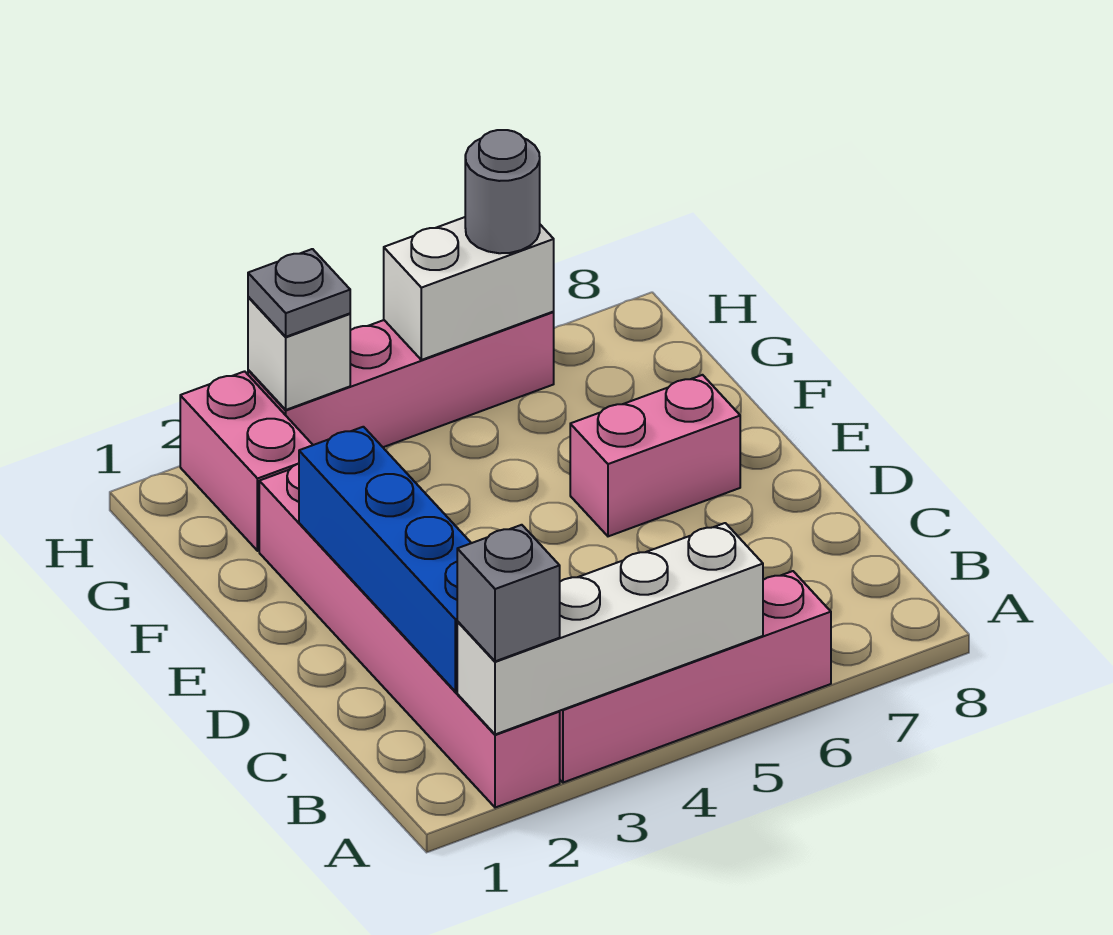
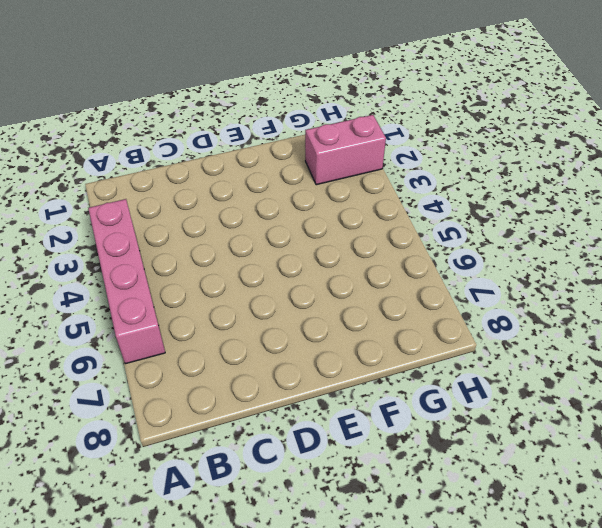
none -> pink brick A2:F2 level 1
none -> pink brick E6:E7 level 1
none -> pink brick H3:H6 level 1

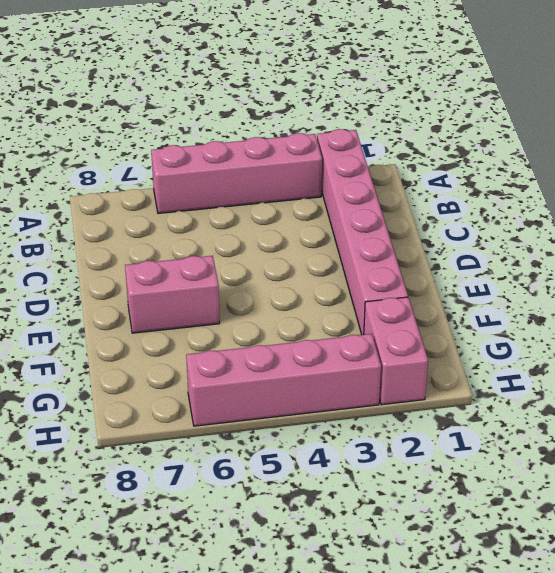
none -> white brick A2:A5 level 2
none -> blue brick B2:E2 level 2
none -> white brick H3 level 2

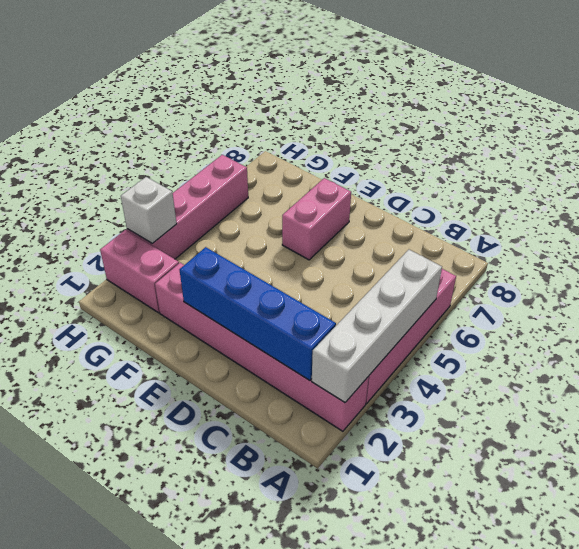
none -> white brick H5:H6 level 2
none -> grey brick A2 level 3
none -> grey plate H3 level 3

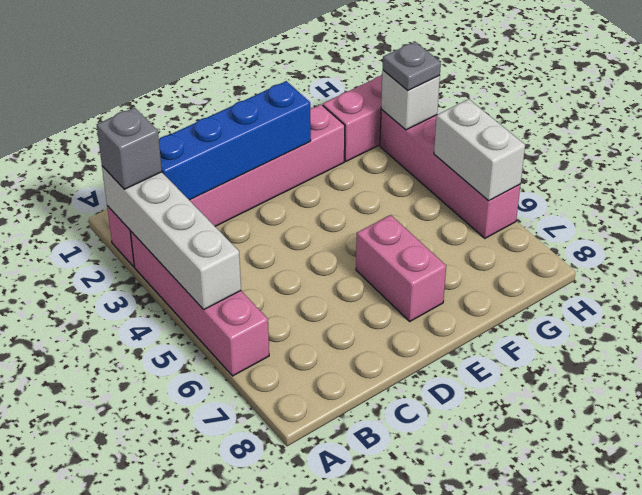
none -> grey round brick H6 level 3

